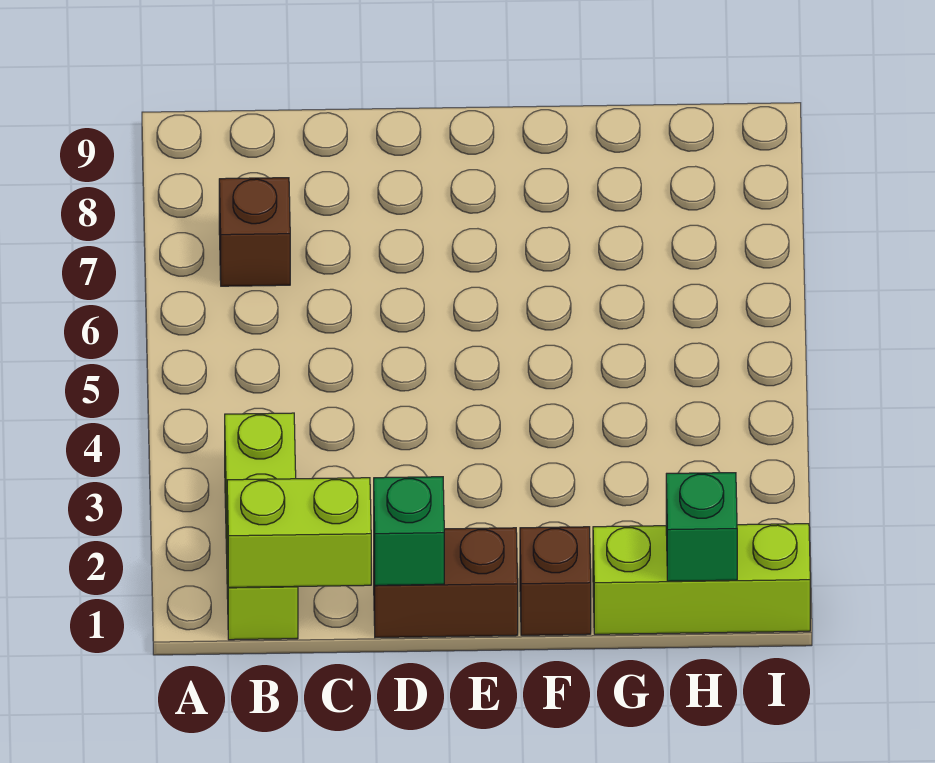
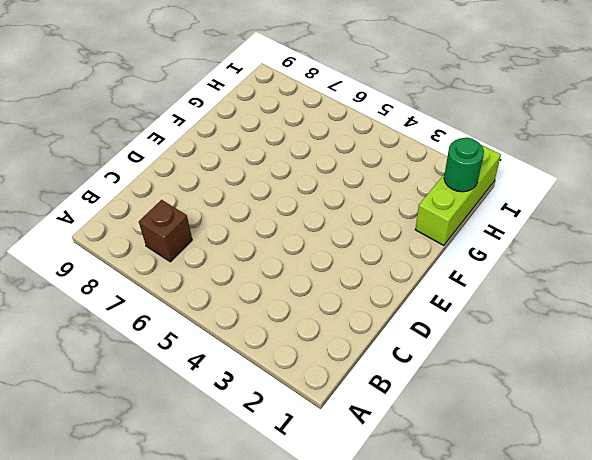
green round brick H1 level 2 -> green brick H1 level 2
none -> lime brick B1:B3 level 1
none -> brown brick D1:E1 level 1

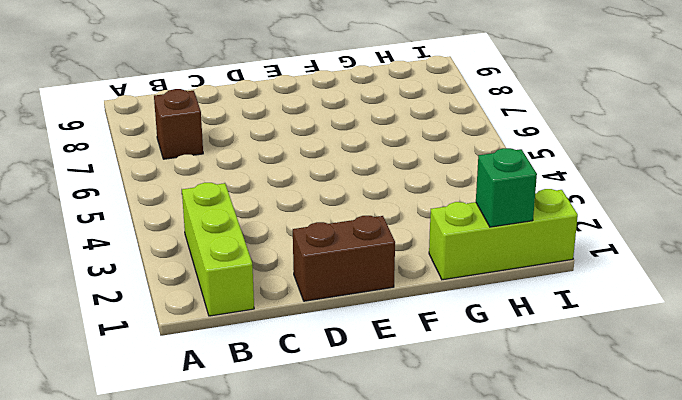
none -> brown brick F1 level 1
none -> lime brick B1:C1 level 2

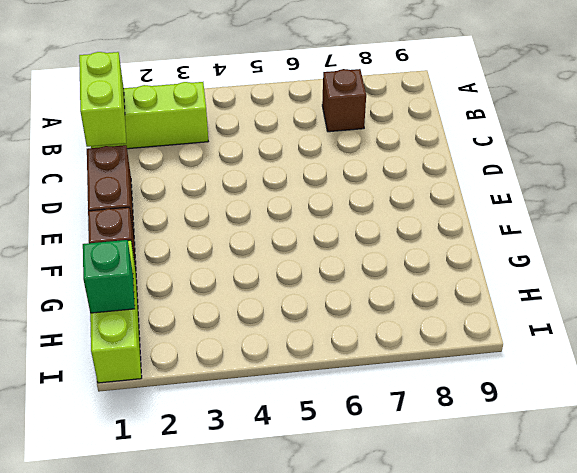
none -> green brick D1 level 2

